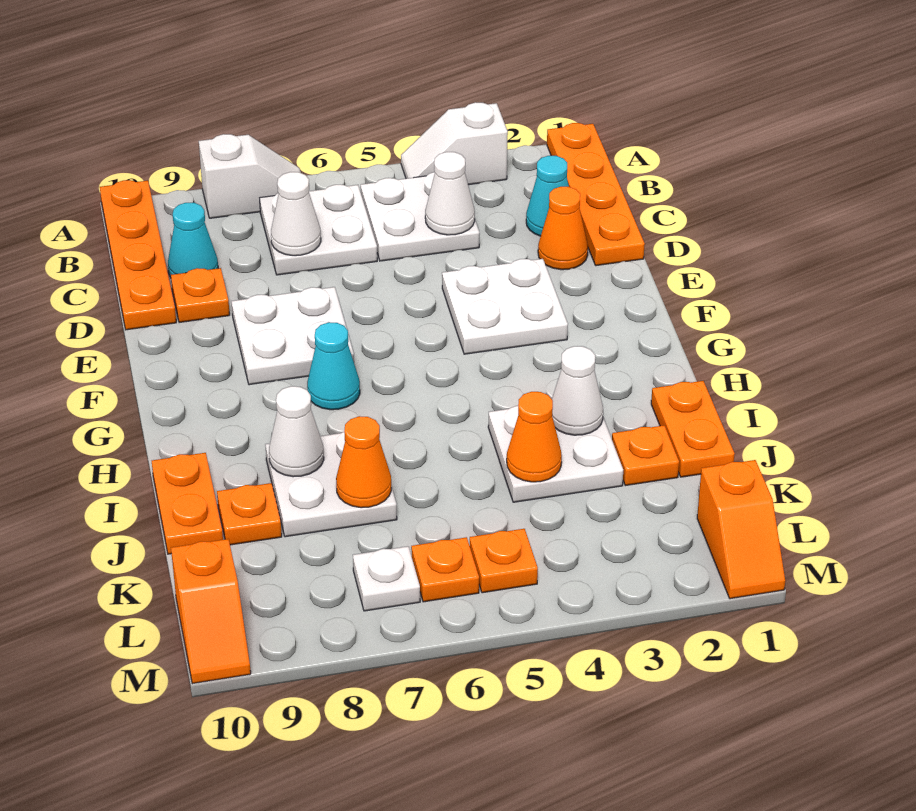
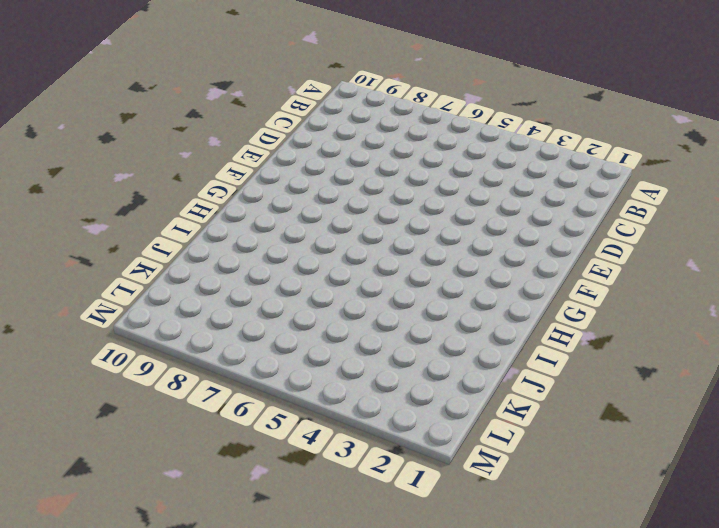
none -> orange plate A1:D1 level 1
none -> white slope A3:A4 level 1 top 3
none -> white slope A7:A8 level 1 top 8
none -> orange plate A10:D10 level 1

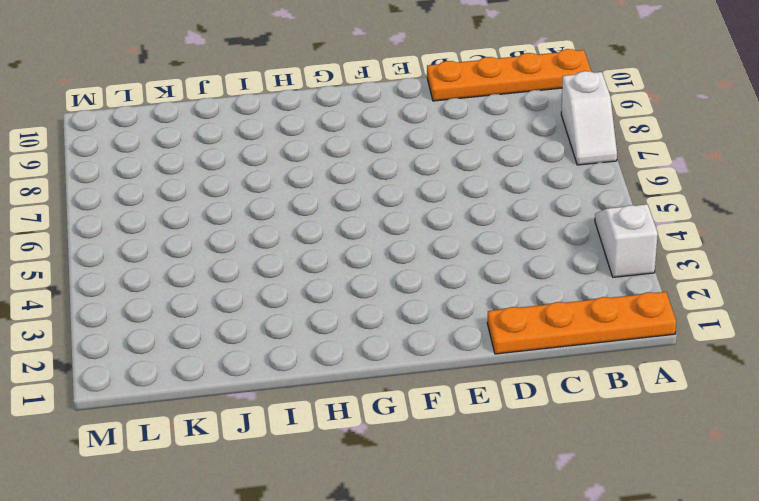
none -> white plate B4:C5 level 1
none -> white plate B6:C7 level 1
none -> cyan cone C2 level 1
none -> cyan cone C9 level 1

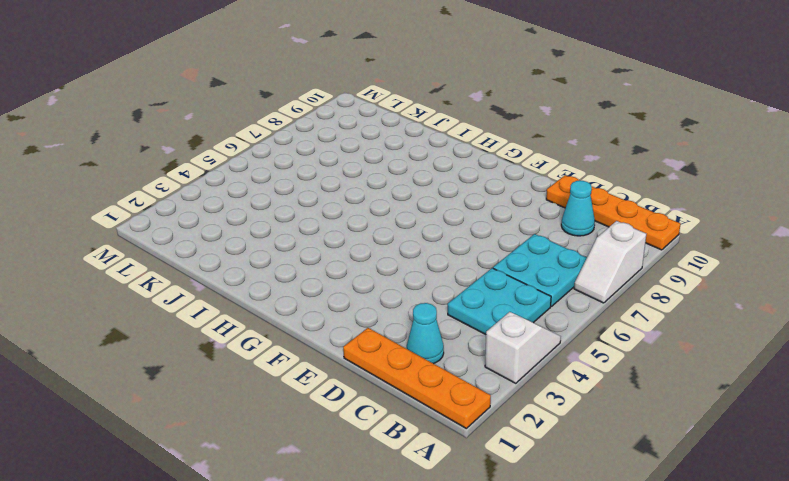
cyan plate B4:C5 level 1 -> white plate B4:C5 level 1
cyan plate B6:C7 level 1 -> white plate B6:C7 level 1
none -> orange cone D2 level 1
none -> orange plate D9 level 1
none -> white plate E3:F4 level 1
none -> white plate E7:F8 level 1

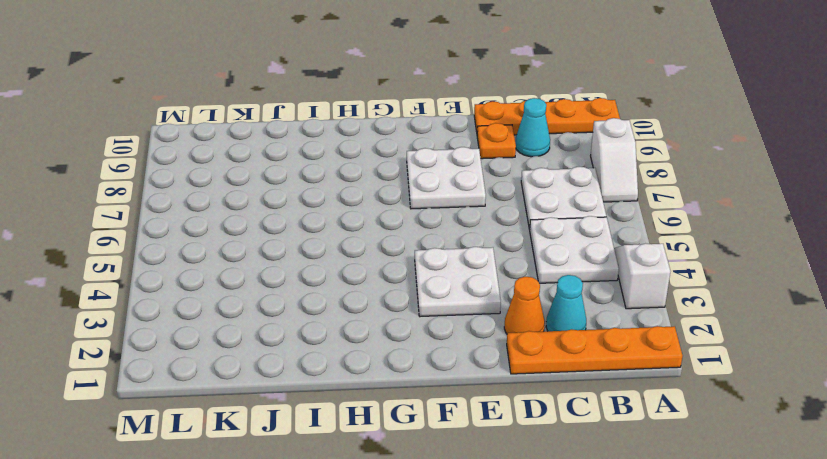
none -> cyan cone G7 level 1
none -> orange plate I1:J1 level 1
none -> white plate I3:J4 level 1
none -> white plate I7:J8 level 1

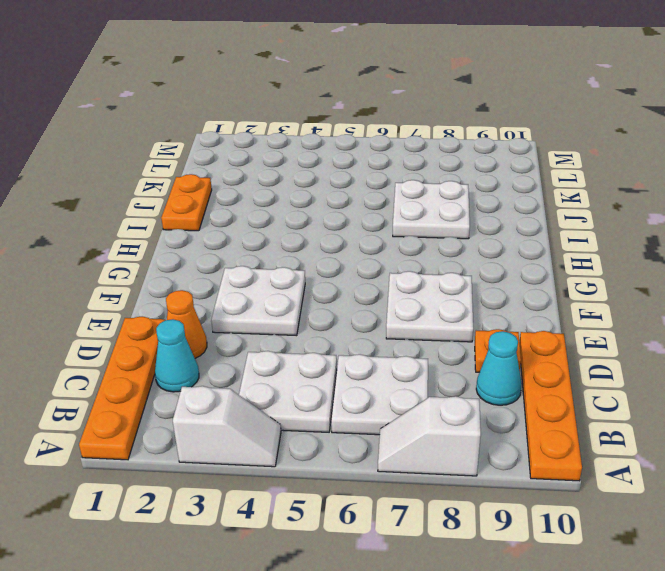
none -> cyan cone G7 level 1
none -> white plate I3:J4 level 1
none -> orange plate I10:J10 level 1
none -> orange plate J2 level 1

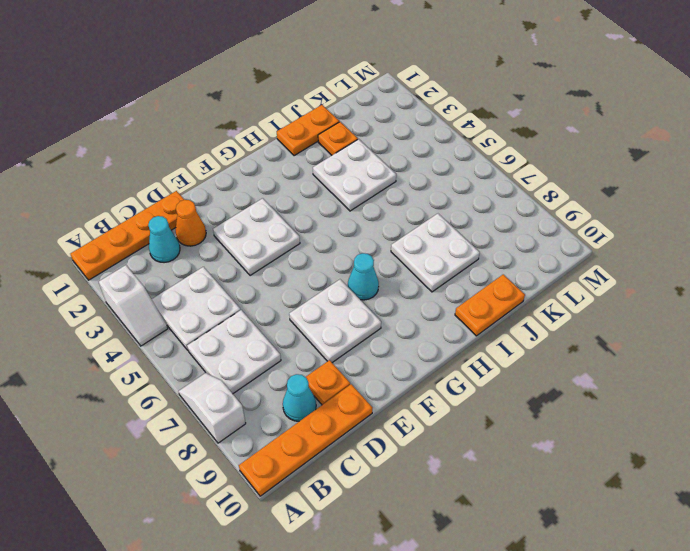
none -> orange plate J9 level 1
none -> orange slope L1:M1 level 1 top L
none -> orange plate L5 level 1
none -> orange plate L6 level 1

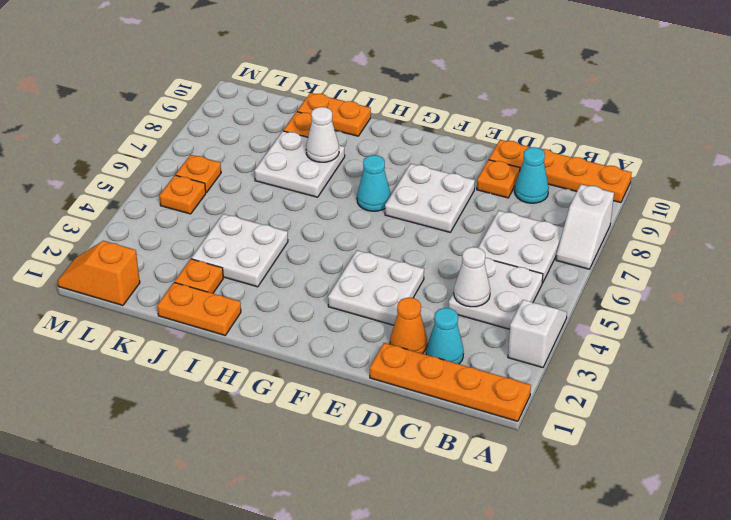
none -> white plate L7 level 1
none -> orange slope L10:M10 level 1 top L
none -> white cone C7 level 2
none -> white cone I3 level 2

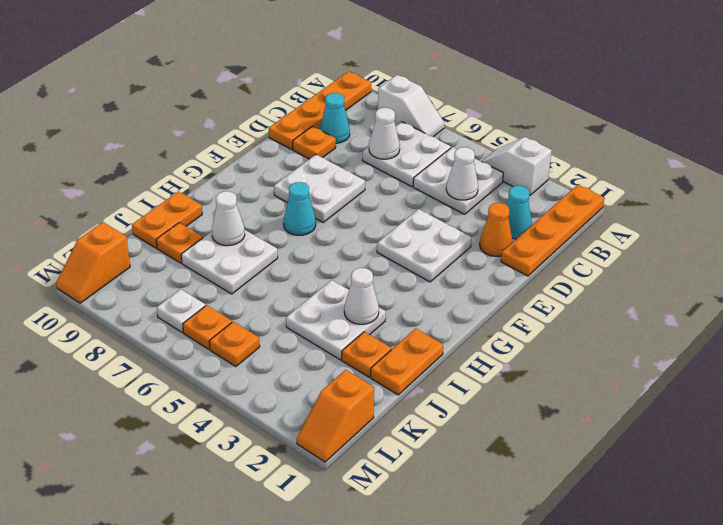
none -> orange cone J4 level 2
none -> orange cone J7 level 2

